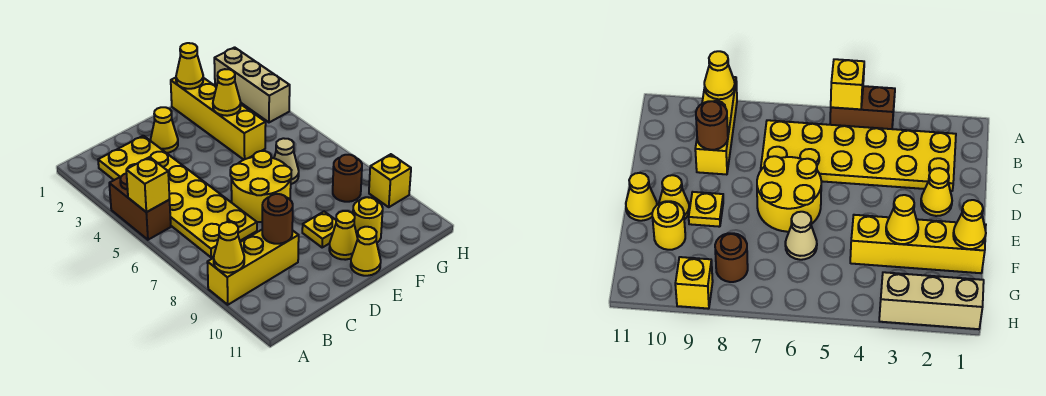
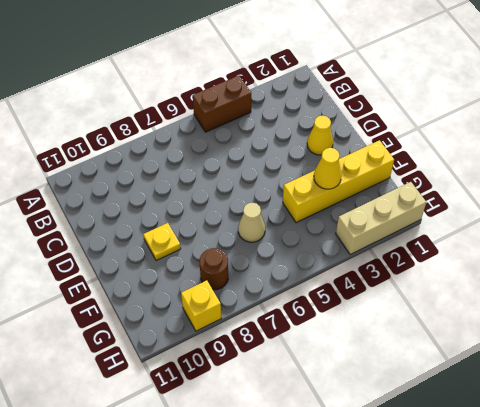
none -> yellow brick A9:C9 level 1
none -> yellow plate B2:C7 level 1
none -> yellow round brick D6:E7 level 1

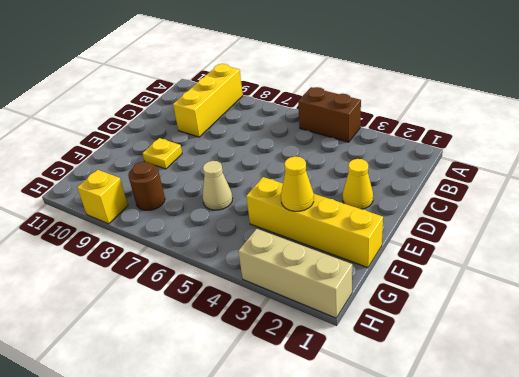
none -> yellow plate B2:C7 level 1
none -> yellow round brick D6:E7 level 1
none -> yellow cone E10 level 1

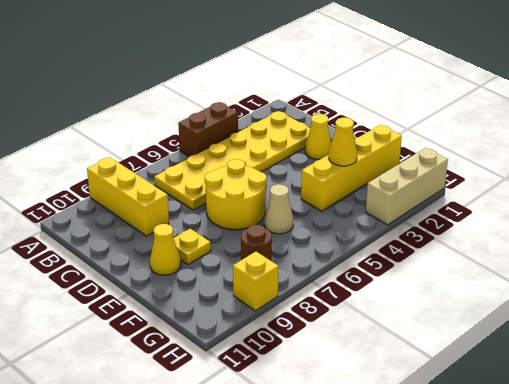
none -> yellow cone E11 level 1
none -> yellow round brick F10 level 1
none -> yellow brick A5 level 2

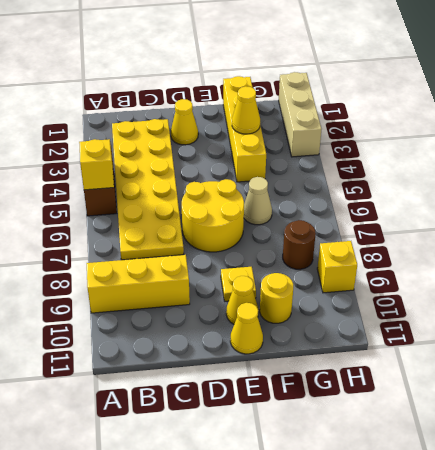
none -> yellow cone A9 level 2
none -> brown round brick C9 level 2
none -> yellow cone F1 level 2

